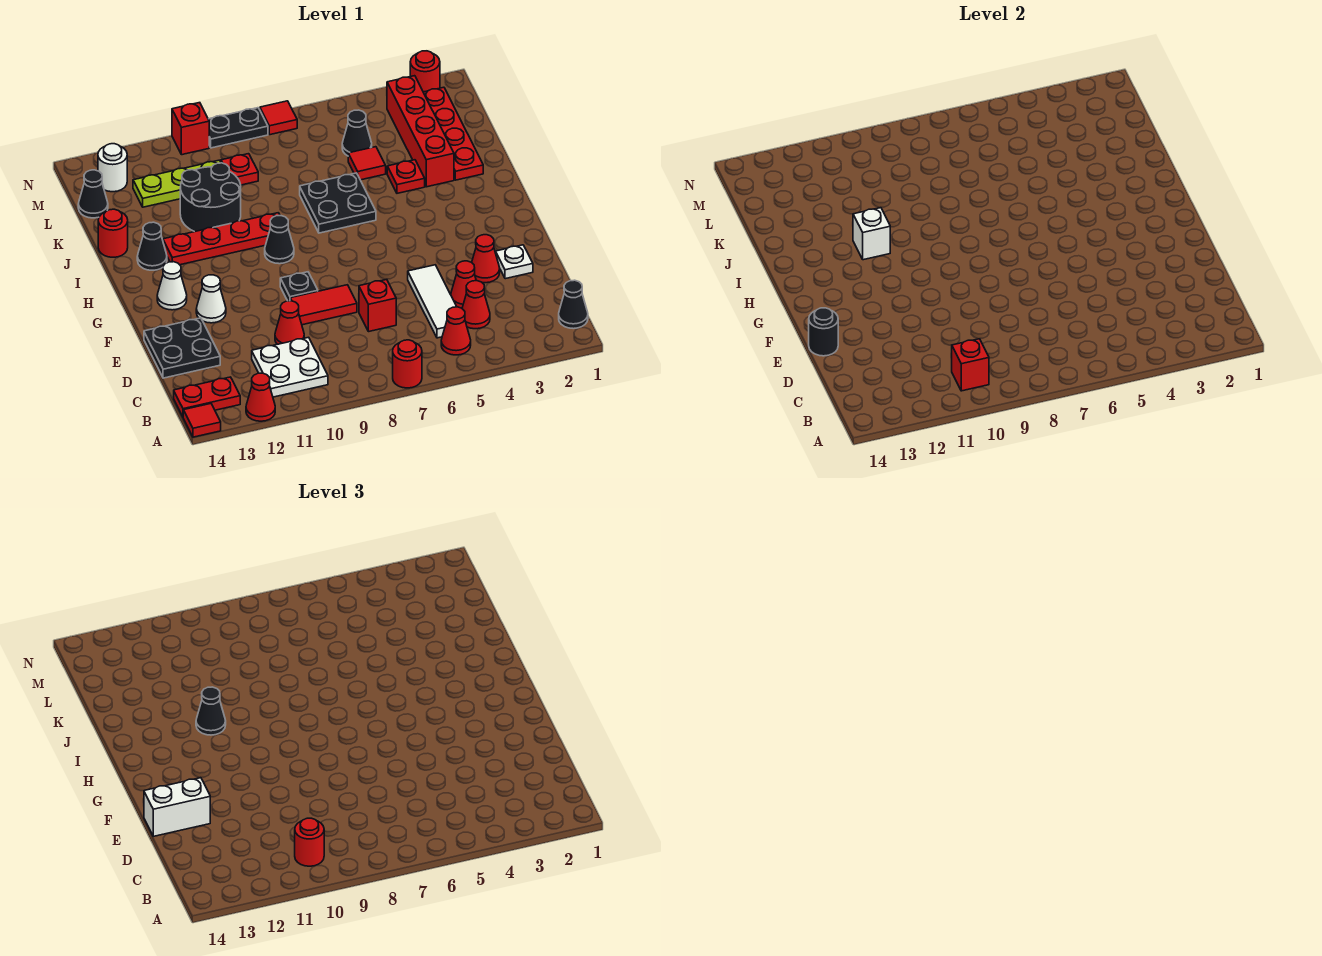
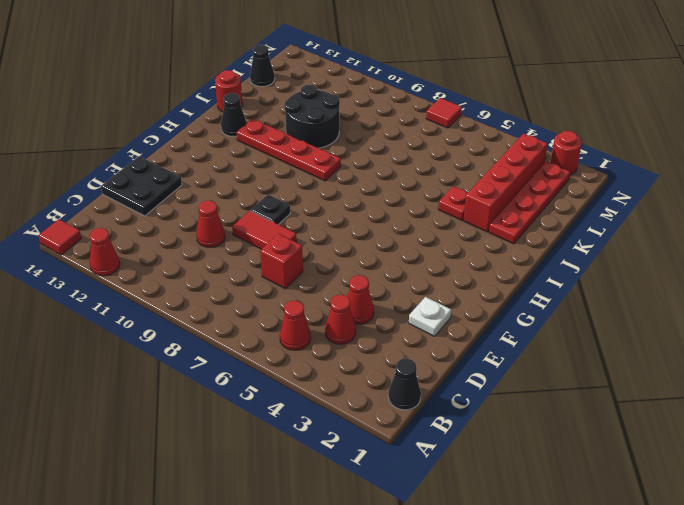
none -> red round brick A7 level 1
none -> white plate B10:C11 level 1
none -> red plate B13:B14 level 1
none -> white tile C5:E5 level 1

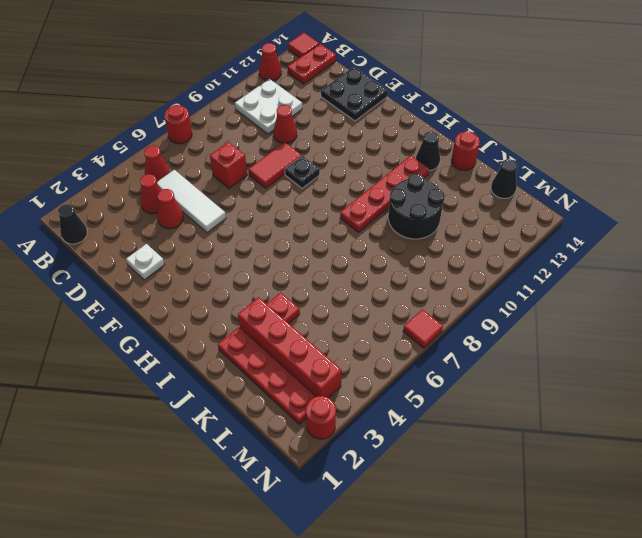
none -> red cone E3 level 1
none -> white cone F12 level 1
none -> white cone G13 level 1
none -> black cone H9 level 1

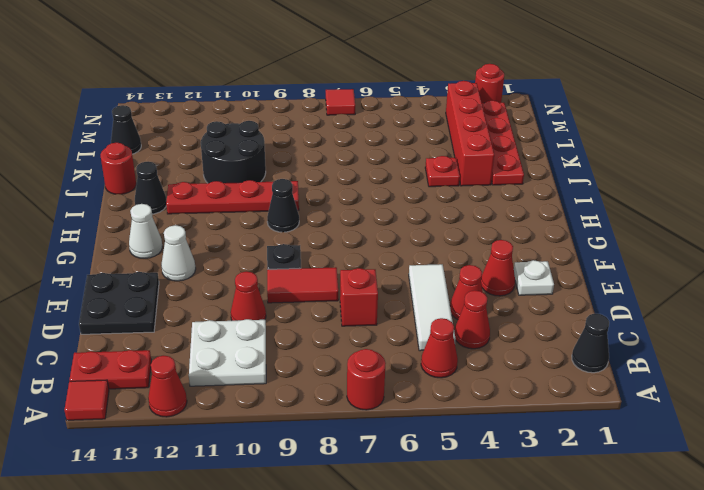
none -> black plate I6:J7 level 1
none -> red tile K5 level 1
none -> black cone L5 level 1
none -> red plate L9 level 1

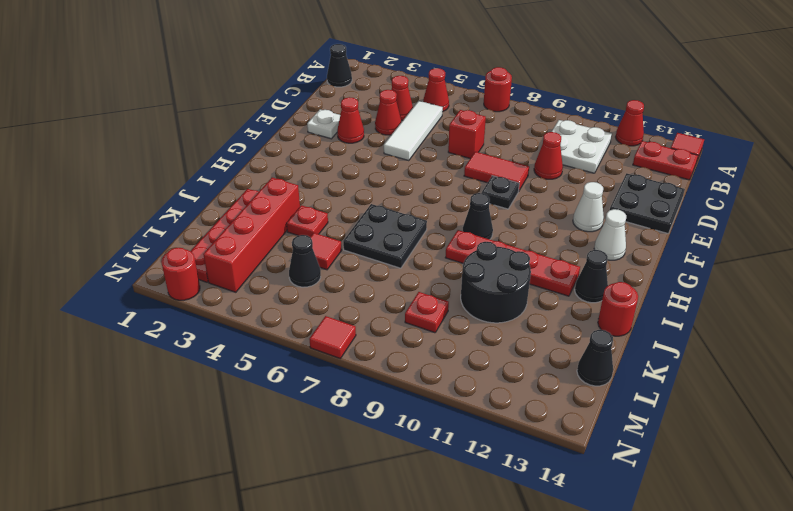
none -> lime plate L10:L12 level 1
none -> white round brick M13 level 1
none -> black plate N8:N9 level 1
none -> red brick N10 level 1

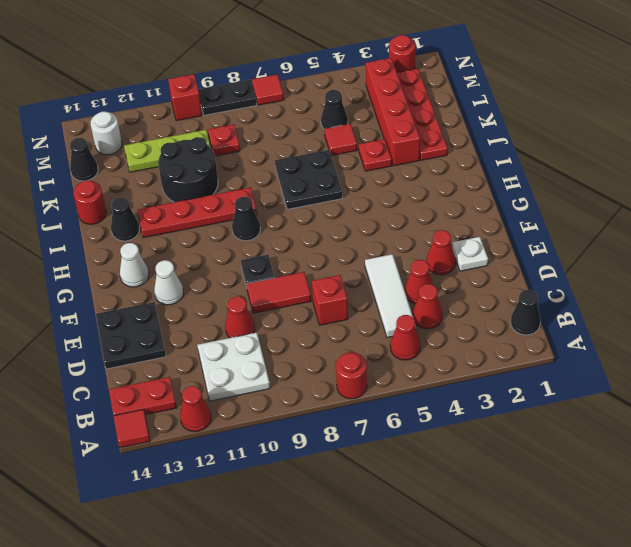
none -> red brick B10 level 2
none -> black round brick E14 level 2
none -> white brick I11 level 2
none -> red round brick B10 level 3

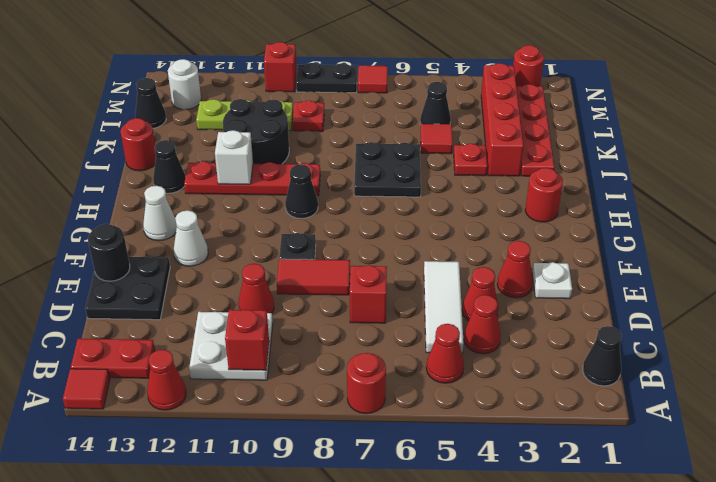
red round brick H2 level 1 -> red round brick B10 level 3
none -> white brick E13:E14 level 3
none -> black cone I11 level 3

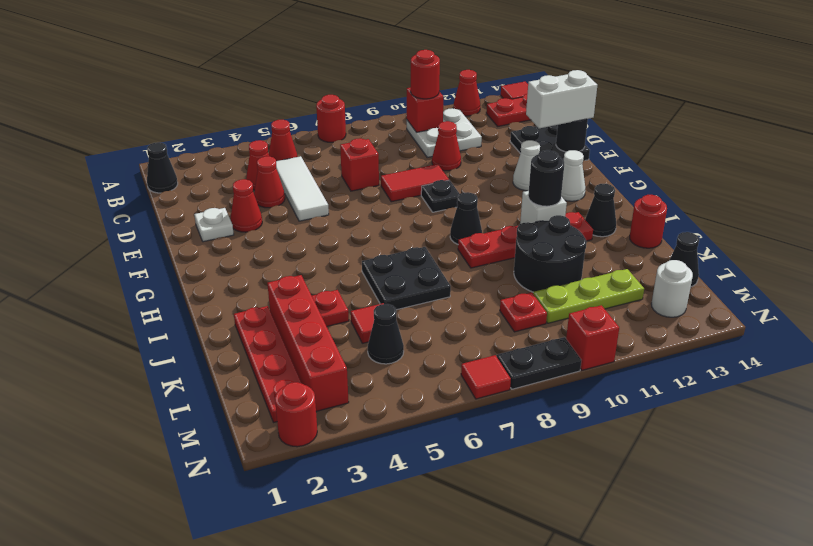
black round brick I11 level 3 -> black cone I11 level 3

